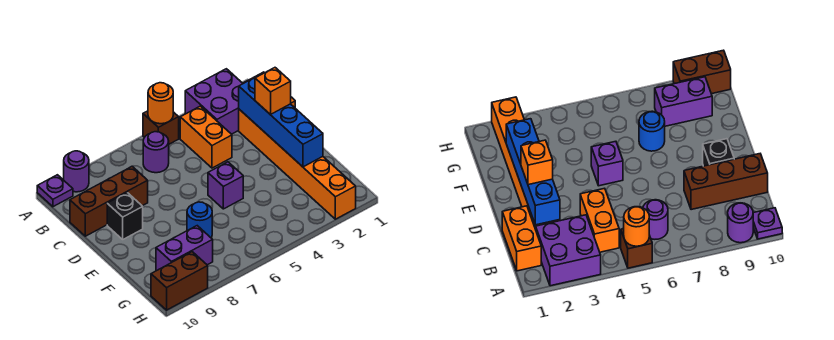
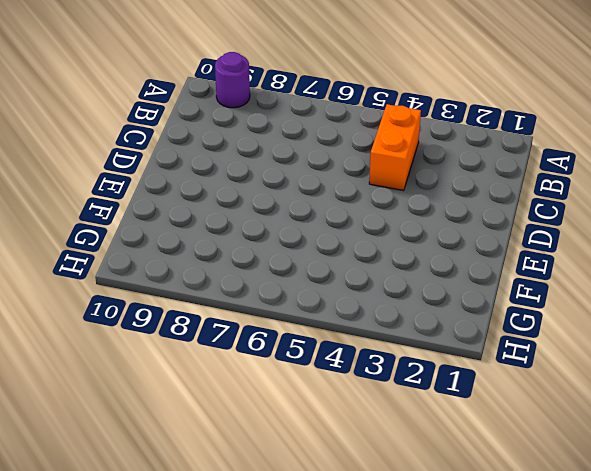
none -> purple brick A2:B3 level 1
none -> brown brick A5 level 1
none -> purple plate A10 level 1

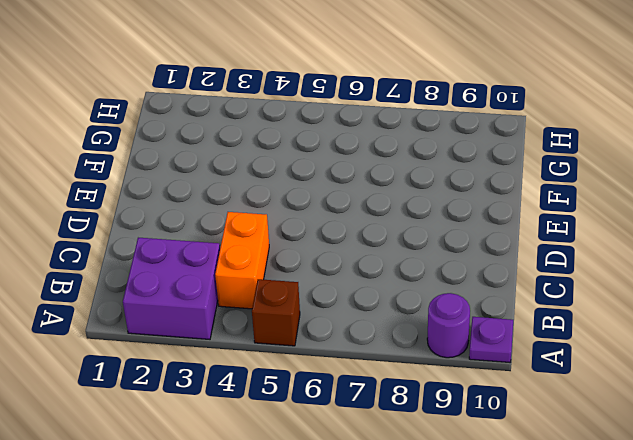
none -> orange brick B1:C1 level 1
none -> purple round brick B6 level 1
none -> orange brick C2:H2 level 1

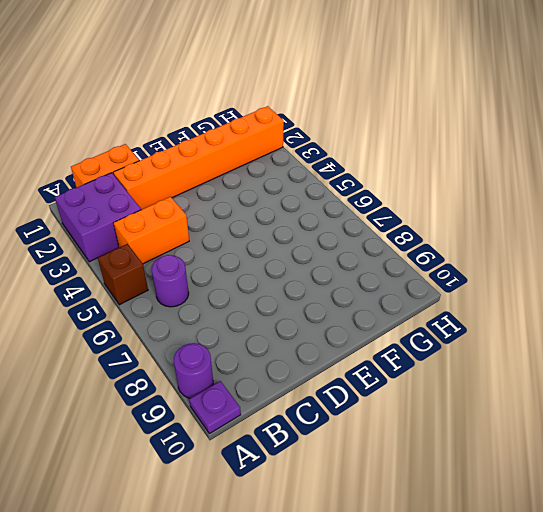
none -> brown brick C8:C10 level 1
none -> black brick D9 level 1
none -> purple brick E5 level 1

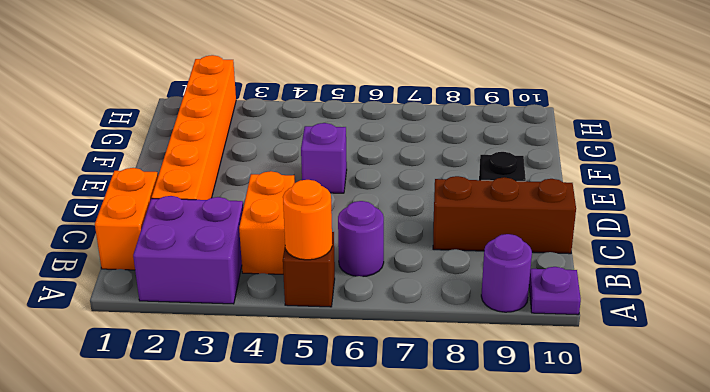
none -> blue round brick F7 level 1
none -> purple brick G8:G9 level 1
none -> brown brick H9:H10 level 1

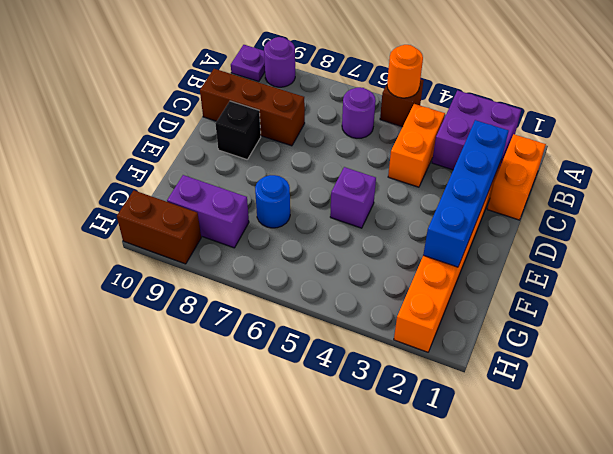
none -> orange brick D2 level 3

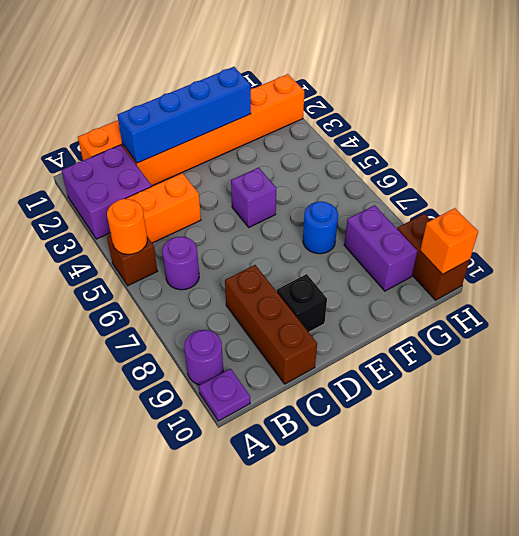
orange brick H10 level 2 -> orange brick D2 level 3

